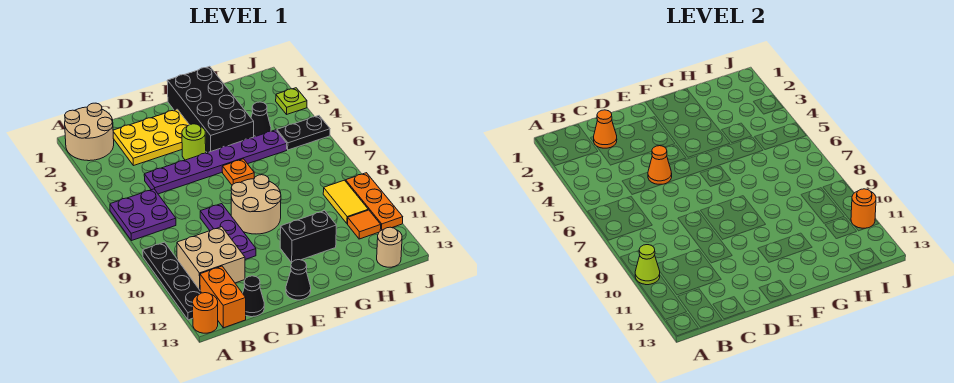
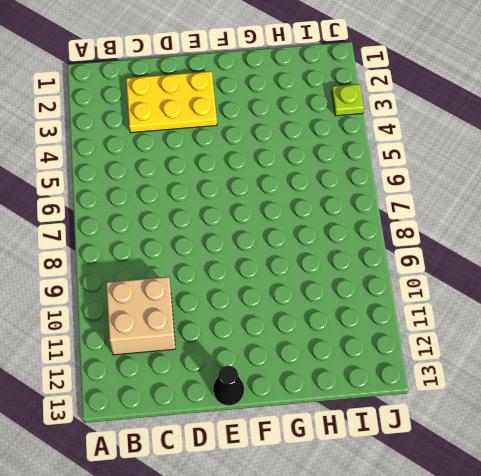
none -> tan round brick A1:B2 level 1
none -> purple plate A6:B7 level 1
none -> black plate A9:A12 level 1

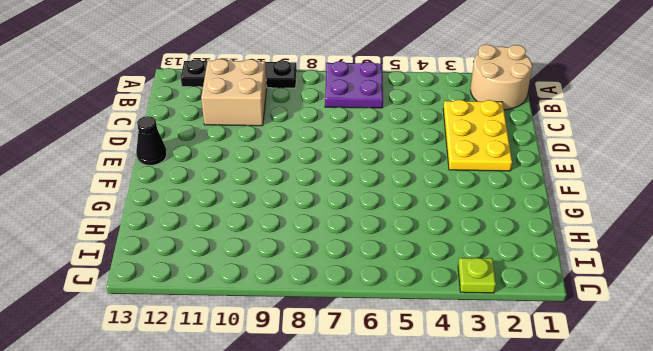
none -> orange round brick A13 level 1
none -> orange brick B12:B13 level 1
none -> purple plate C5:H5 level 1

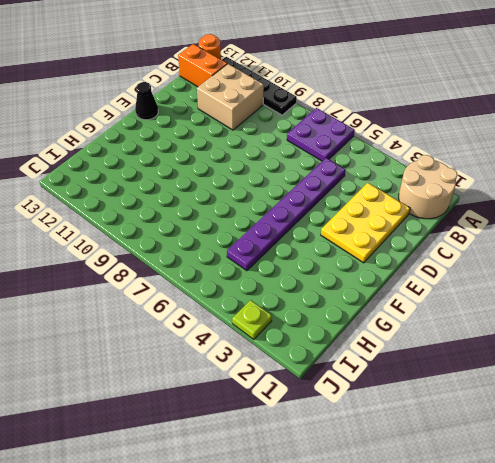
none -> black cone C13 level 1
none -> purple plate D8:D10 level 1
none -> lime round brick E4 level 1

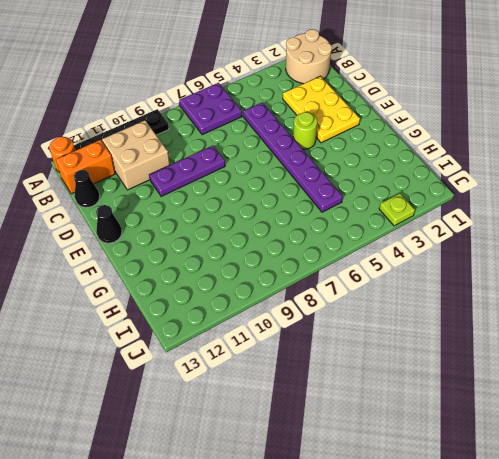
none -> tan round brick E8:F9 level 1
none -> black brick F1:G4 level 1
none -> orange plate F6 level 1

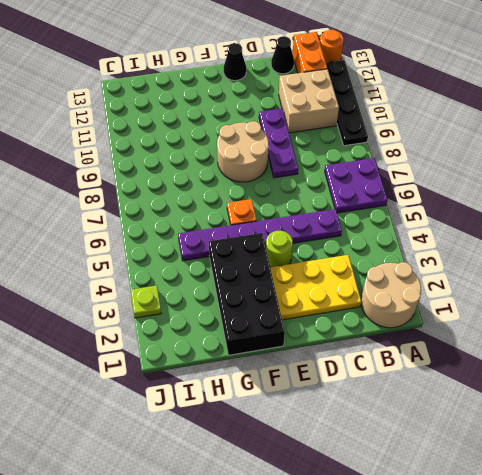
none -> black brick F11:G11 level 1
none -> black cone H4 level 1
none -> black plate I5:J5 level 1

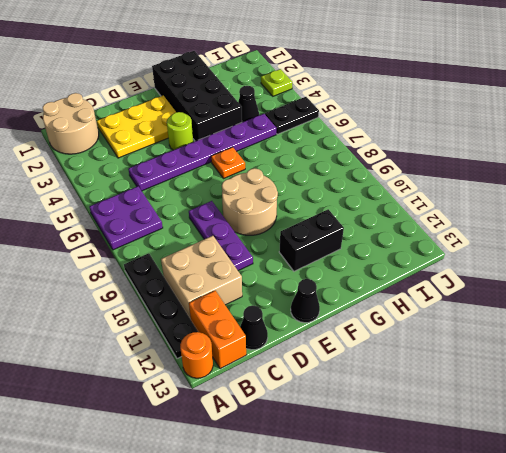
none -> yellow tile I9:I10 level 1
none -> orange tile I11 level 1
none -> tan round brick I13 level 1

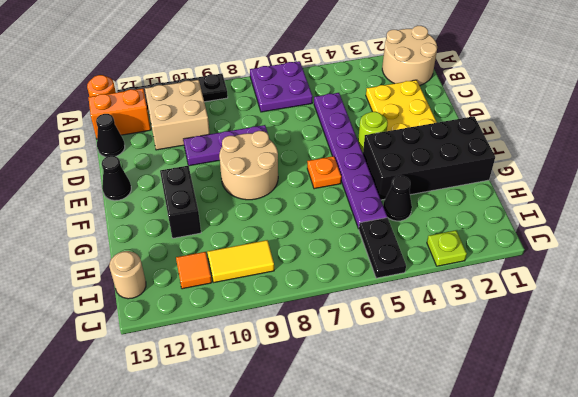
none -> orange plate J9:J11 level 1
none -> lime cone A10 level 2
none -> orange cone C2 level 2

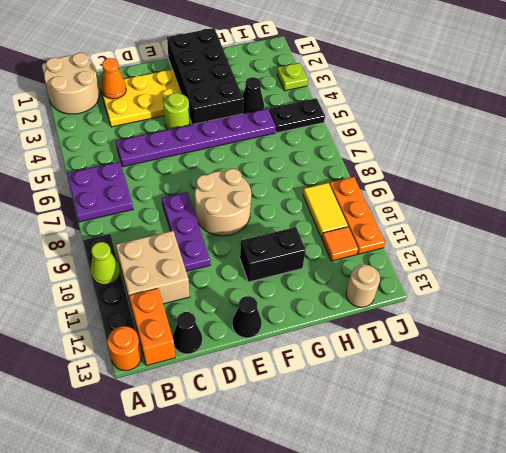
none -> orange plate F6 level 1
none -> orange cone D5 level 2
none -> orange round brick J11 level 2

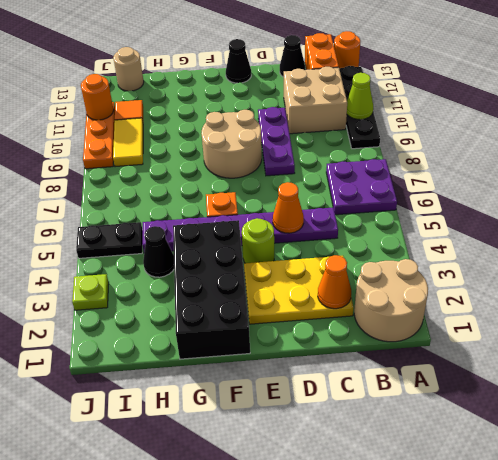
none -> black brick F11:G11 level 1

